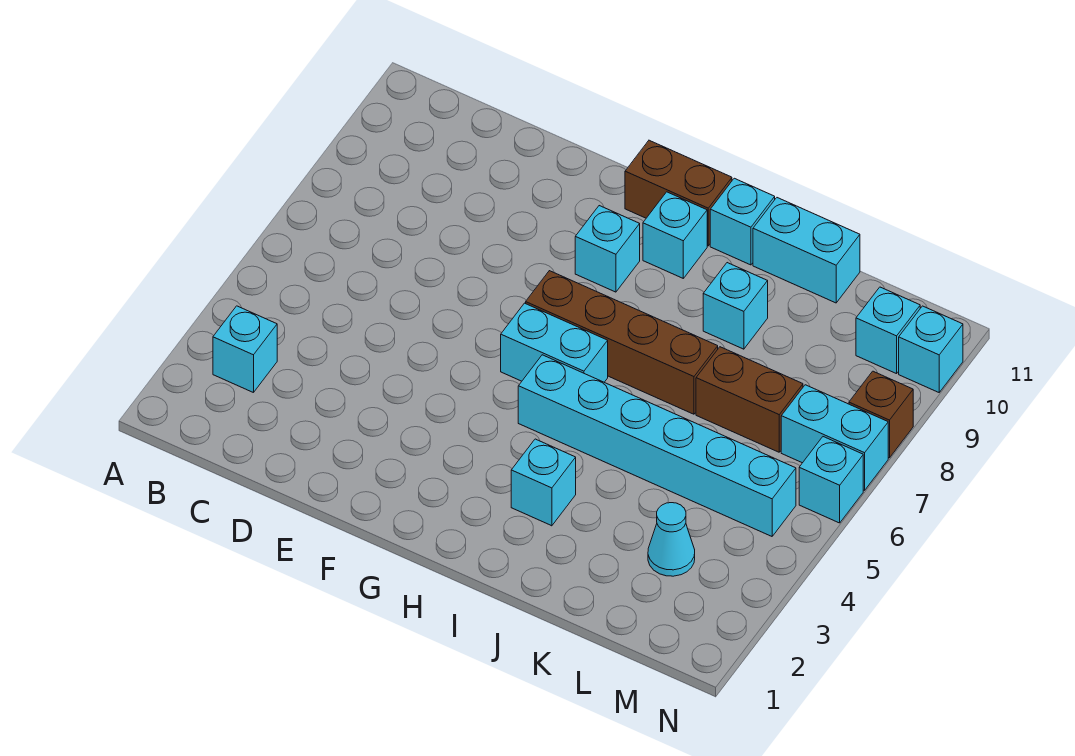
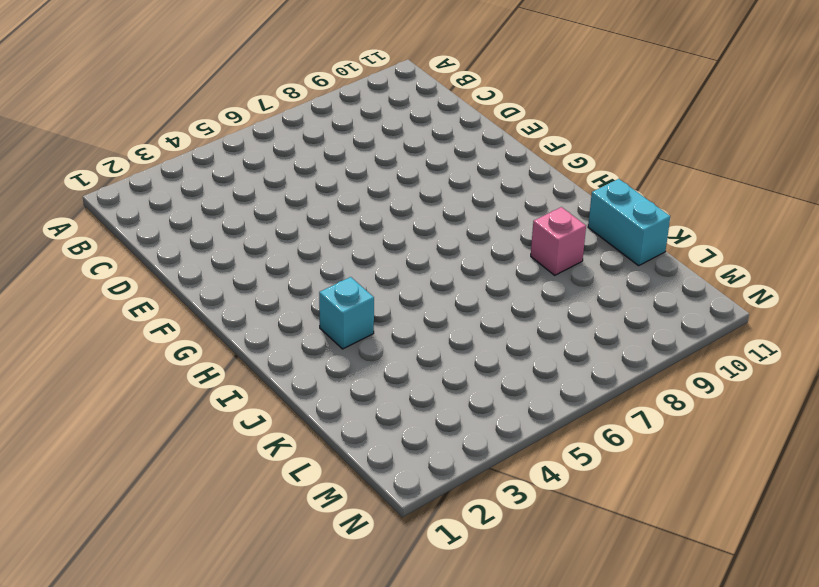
pink brick J9 level 1 -> cyan brick J9 level 1
none -> cyan brick B3 level 1
none -> cyan brick G6:H6 level 1
none -> brown brick G7:J7 level 1

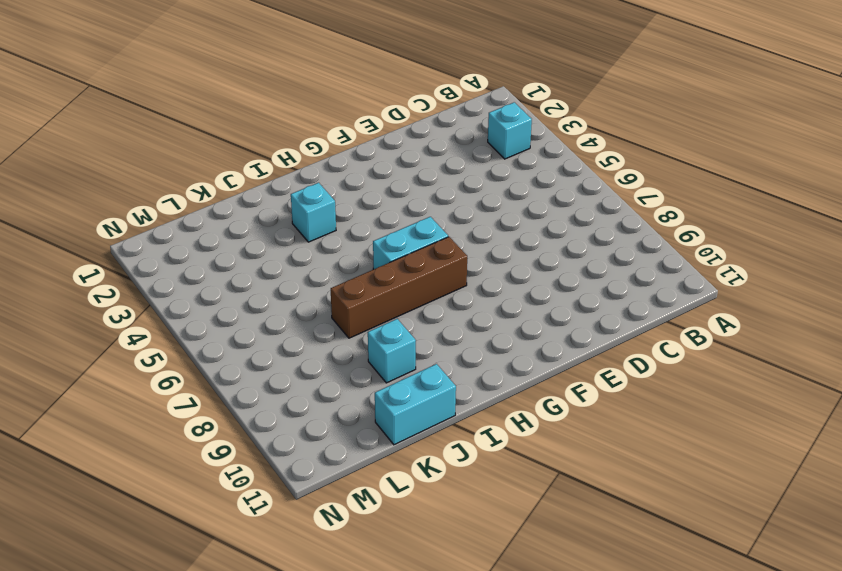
none -> cyan brick G9 level 1
none -> brown brick G11:H11 level 1
none -> cyan brick H5:M5 level 1

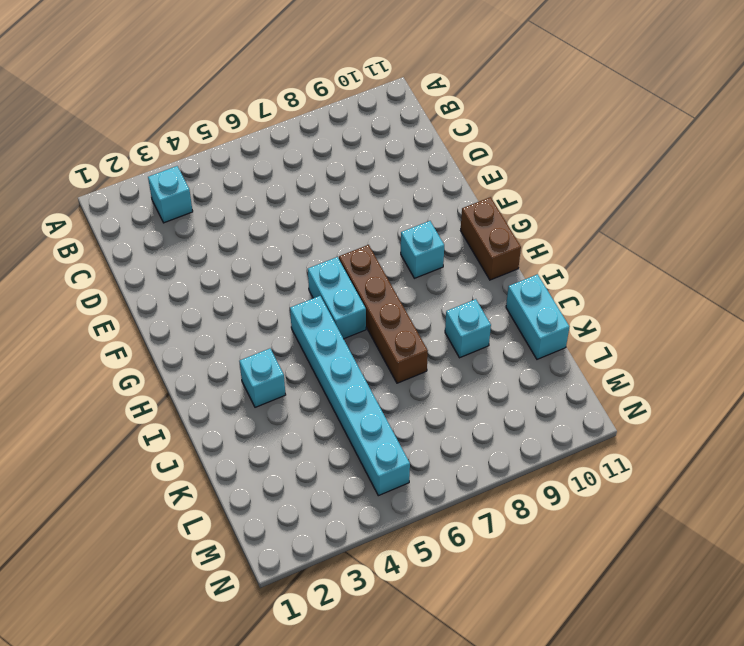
none -> cyan brick H10 level 1
none -> cyan brick I11 level 1
none -> brown brick K7:L7 level 1

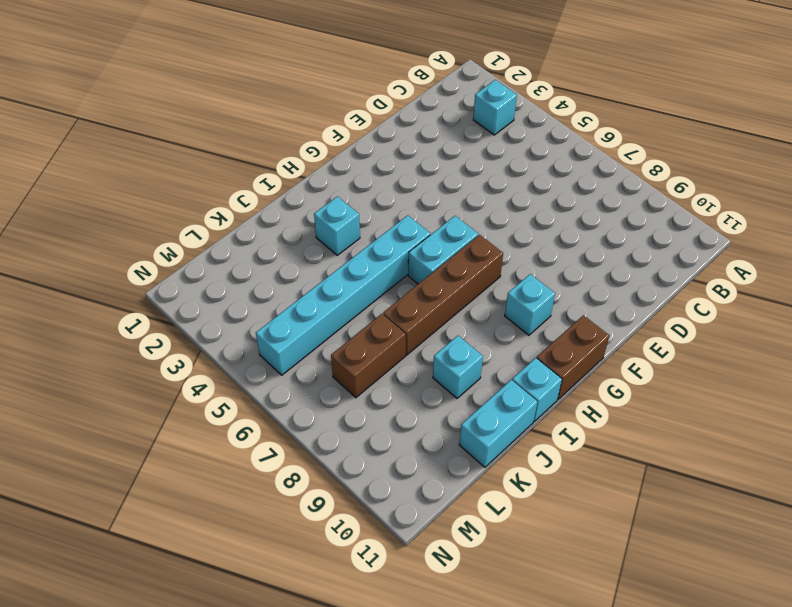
none -> cyan brick H10 level 1
none -> cyan cone L3 level 1
none -> cyan brick M7:N7 level 1

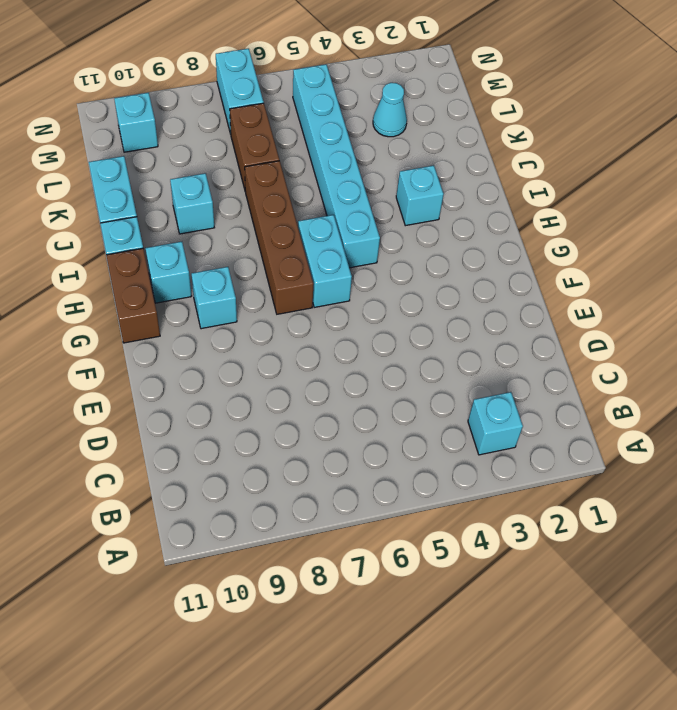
none -> cyan brick N6 level 1
none -> brown brick N8 level 1
none -> cyan brick N10 level 1

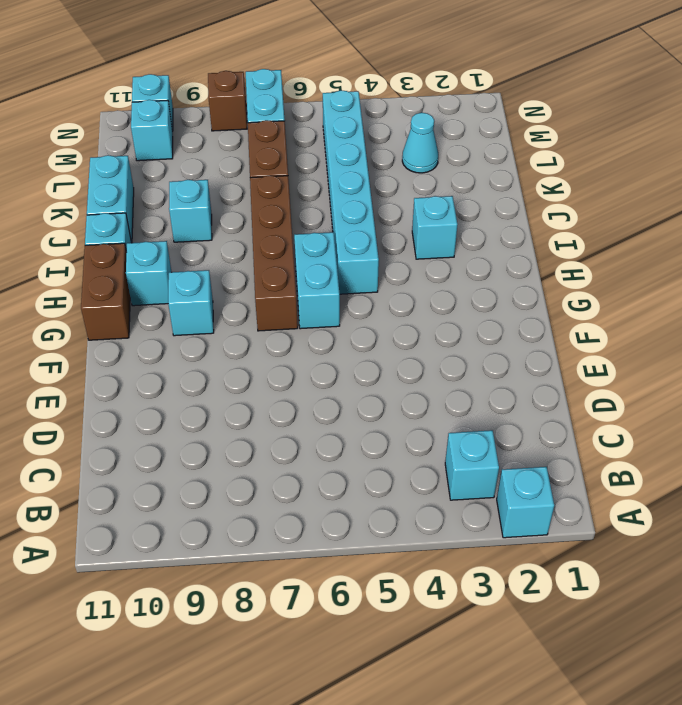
cyan brick A2 level 1 -> cyan brick N6 level 1

